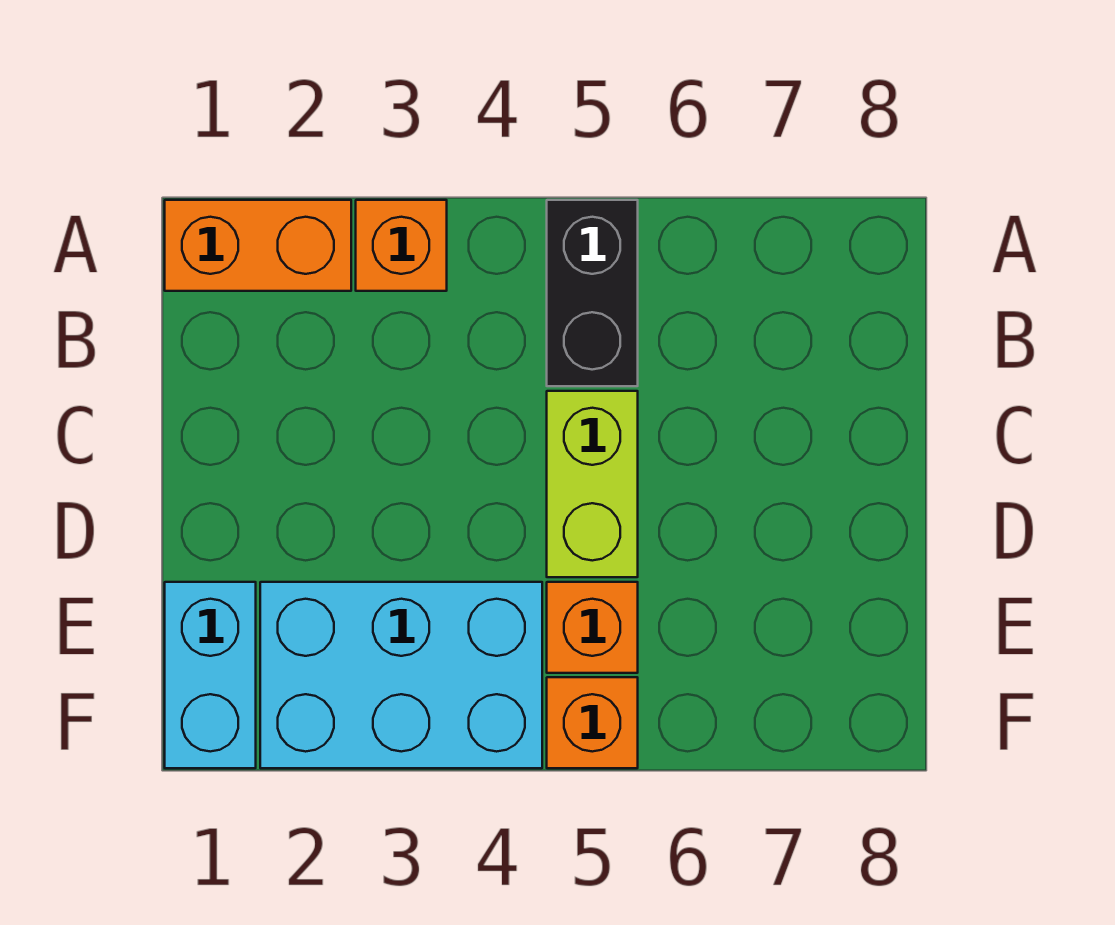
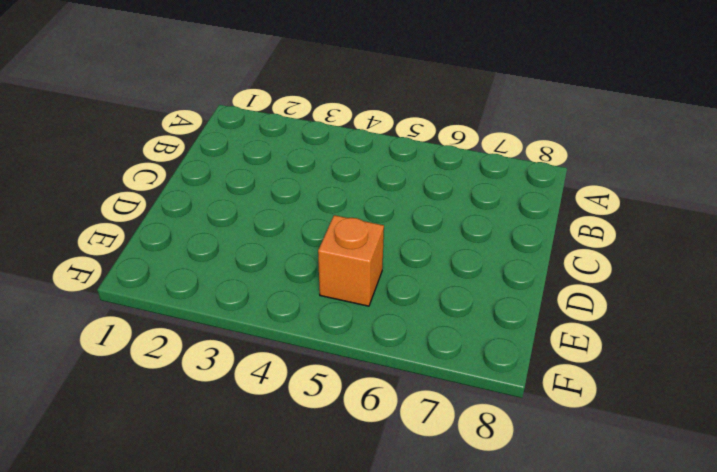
none -> orange brick A1:A2 level 1
none -> orange brick A3 level 1

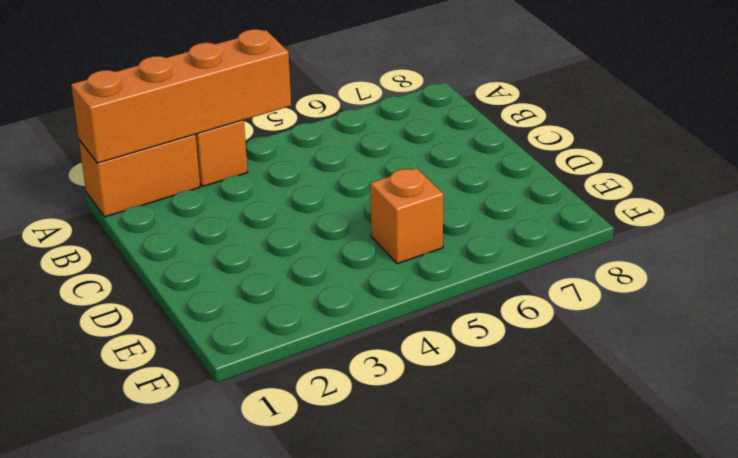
orange brick A1:A4 level 2 -> none
none -> black brick A5:B5 level 1
none -> lime brick C5:D5 level 1

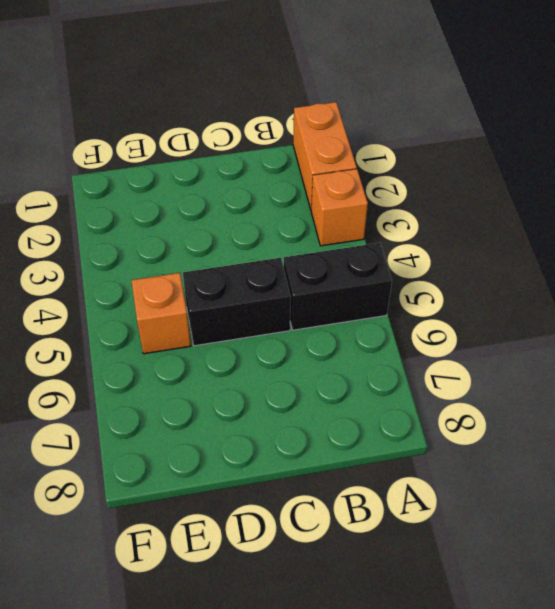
black brick C5:D5 level 1 -> lime brick C5:D5 level 1
none -> cyan brick E1:F1 level 1
none -> cyan brick E2:F4 level 1

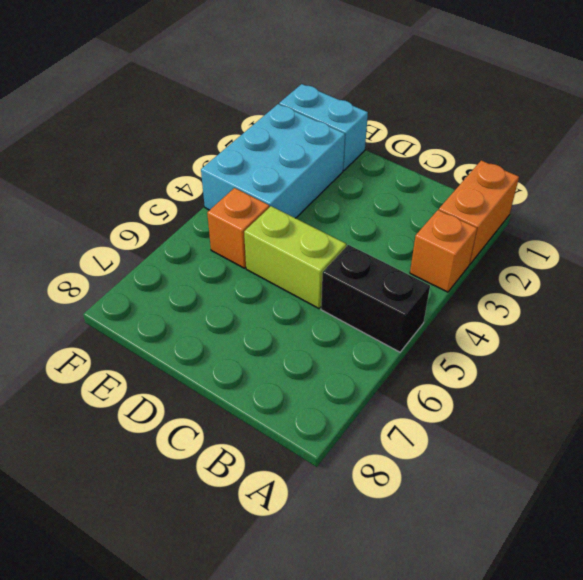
none -> orange brick F5 level 1

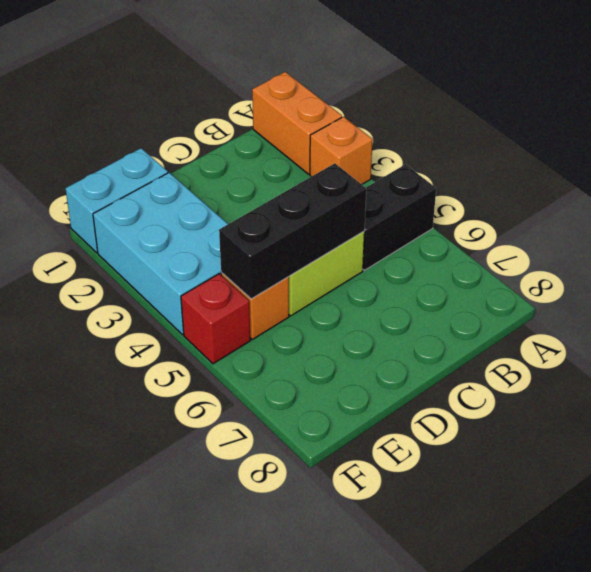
black brick C5:E5 level 2 -> none
red brick F5 level 1 -> orange brick F5 level 1

